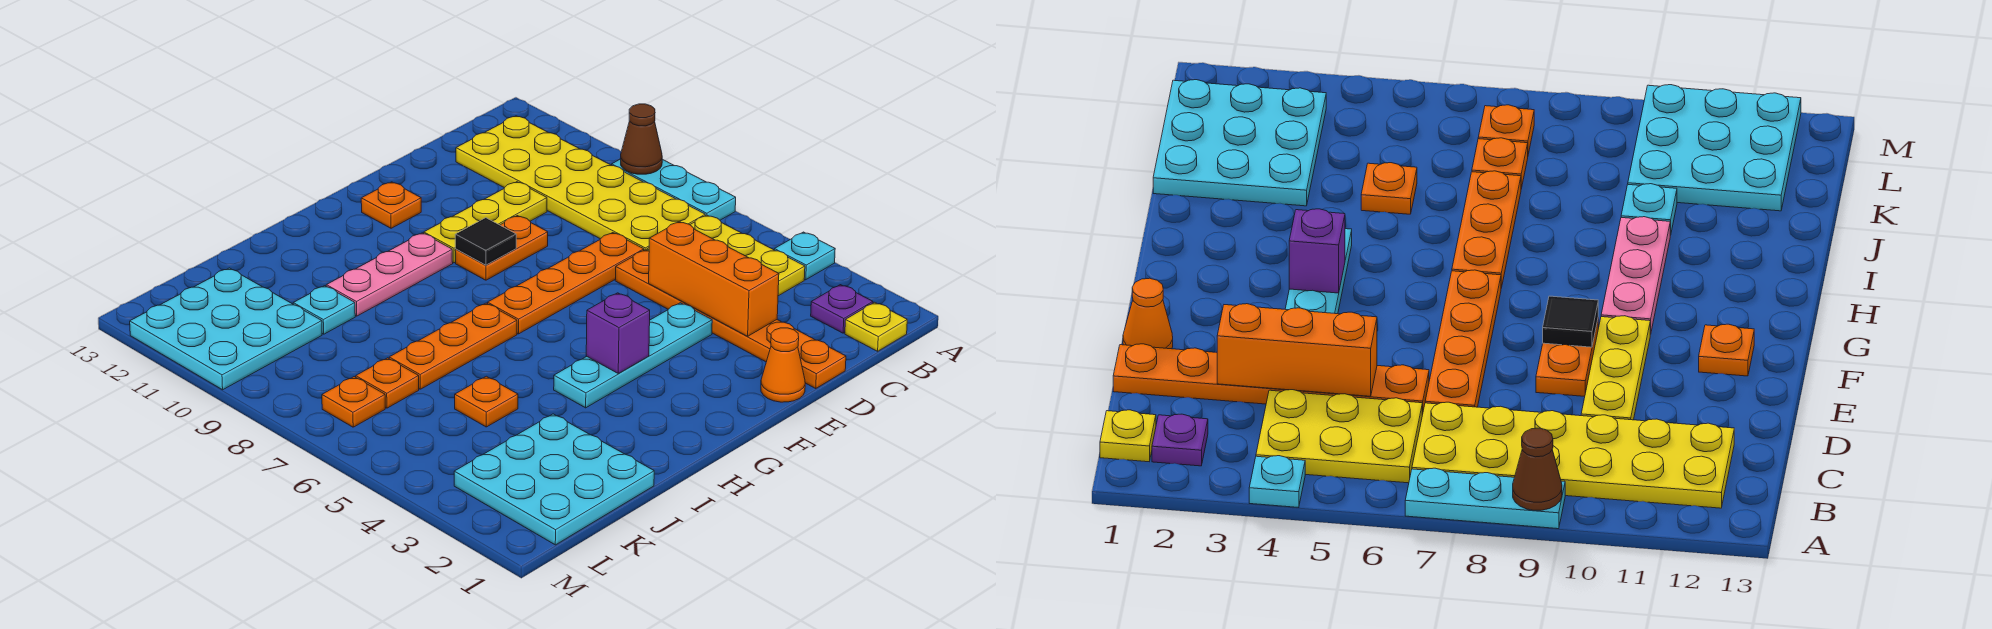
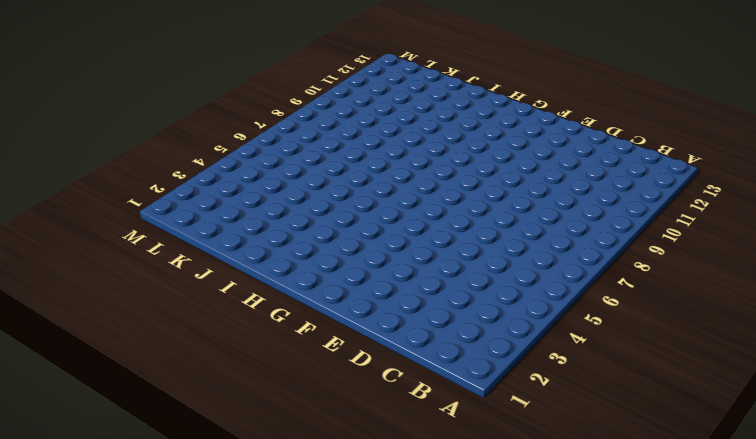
none -> cyan plate A4 level 1
none -> cyan plate A7:A9 level 1
none -> yellow plate B1 level 1

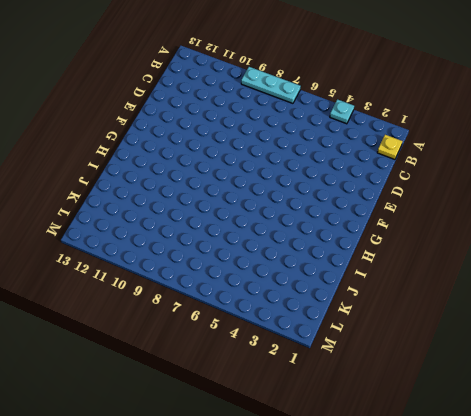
none -> purple plate B2 level 1
none -> yellow plate B4:C6 level 1
none -> yellow plate B7:C12 level 1

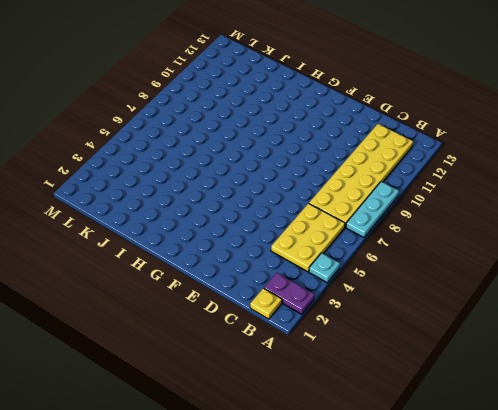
purple plate A2:B2 level 1 -> purple plate B2 level 1
none -> orange plate D1:D6 level 1
none -> orange plate D7:G7 level 1
none -> yellow plate D10:F10 level 1

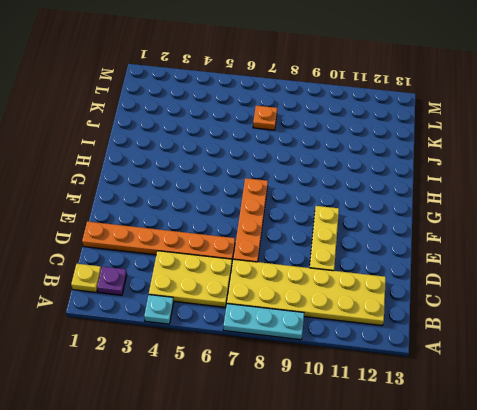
none -> orange cone E1 level 1
none -> cyan plate E4:H4 level 1
none -> orange plate E9:F9 level 1

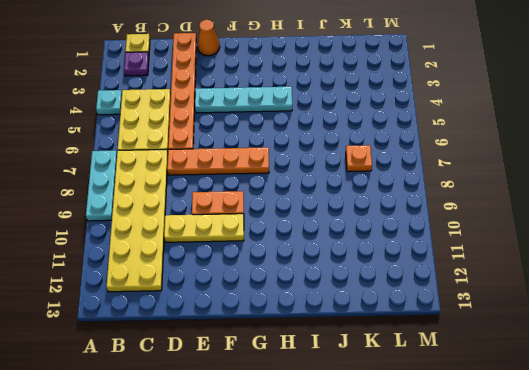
none -> orange plate F12 level 1
none -> pink plate G10:I10 level 1
none -> orange plate H7:J7 level 1

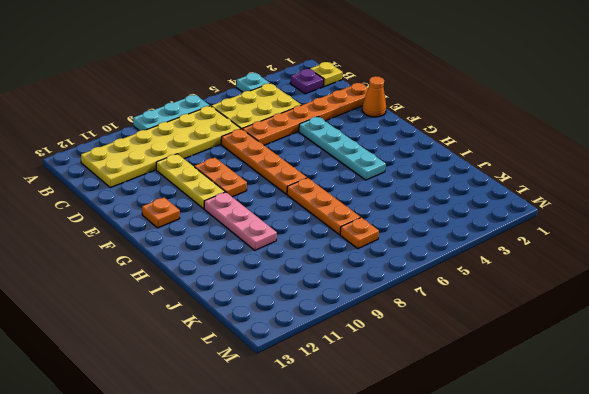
none -> cyan plate J1:L3 level 1
none -> orange plate J5 level 1
none -> cyan plate J10 level 1

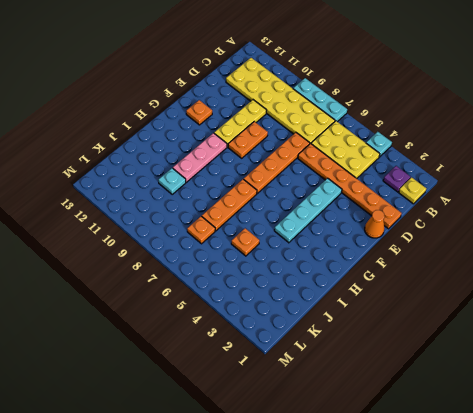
none -> cyan plate J1:L3 level 1
none -> cyan plate K10:M12 level 1
none -> orange plate L7 level 1

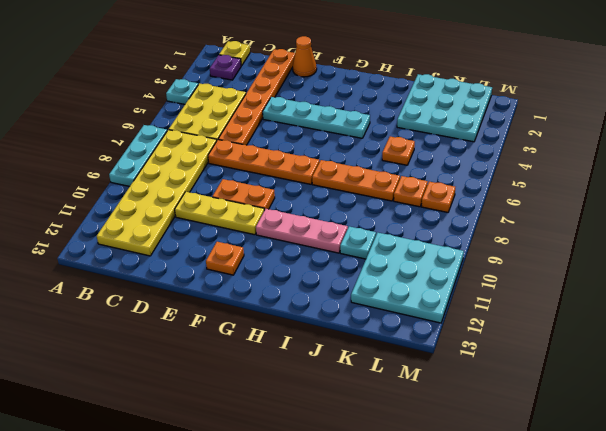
none -> brown cone A9 level 2
none -> orange brick D3:D5 level 2
none -> black tile F9 level 2

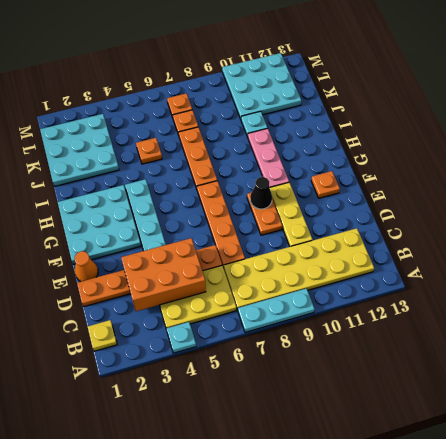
orange brick C3:D5 level 2 -> orange brick D3:D5 level 2
cyan plate F1:H3 level 1 -> none
black cone F9 level 2 -> black tile F9 level 2
none -> purple plate B2 level 1
none -> brown cone A9 level 2
none -> purple brick G4 level 2

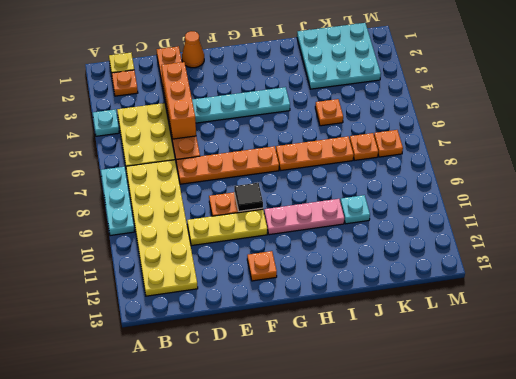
orange plate B2 level 1 -> purple plate B2 level 1
none -> cyan plate K10:M12 level 1
none -> brown cone A9 level 2
none -> purple brick G4 level 2

